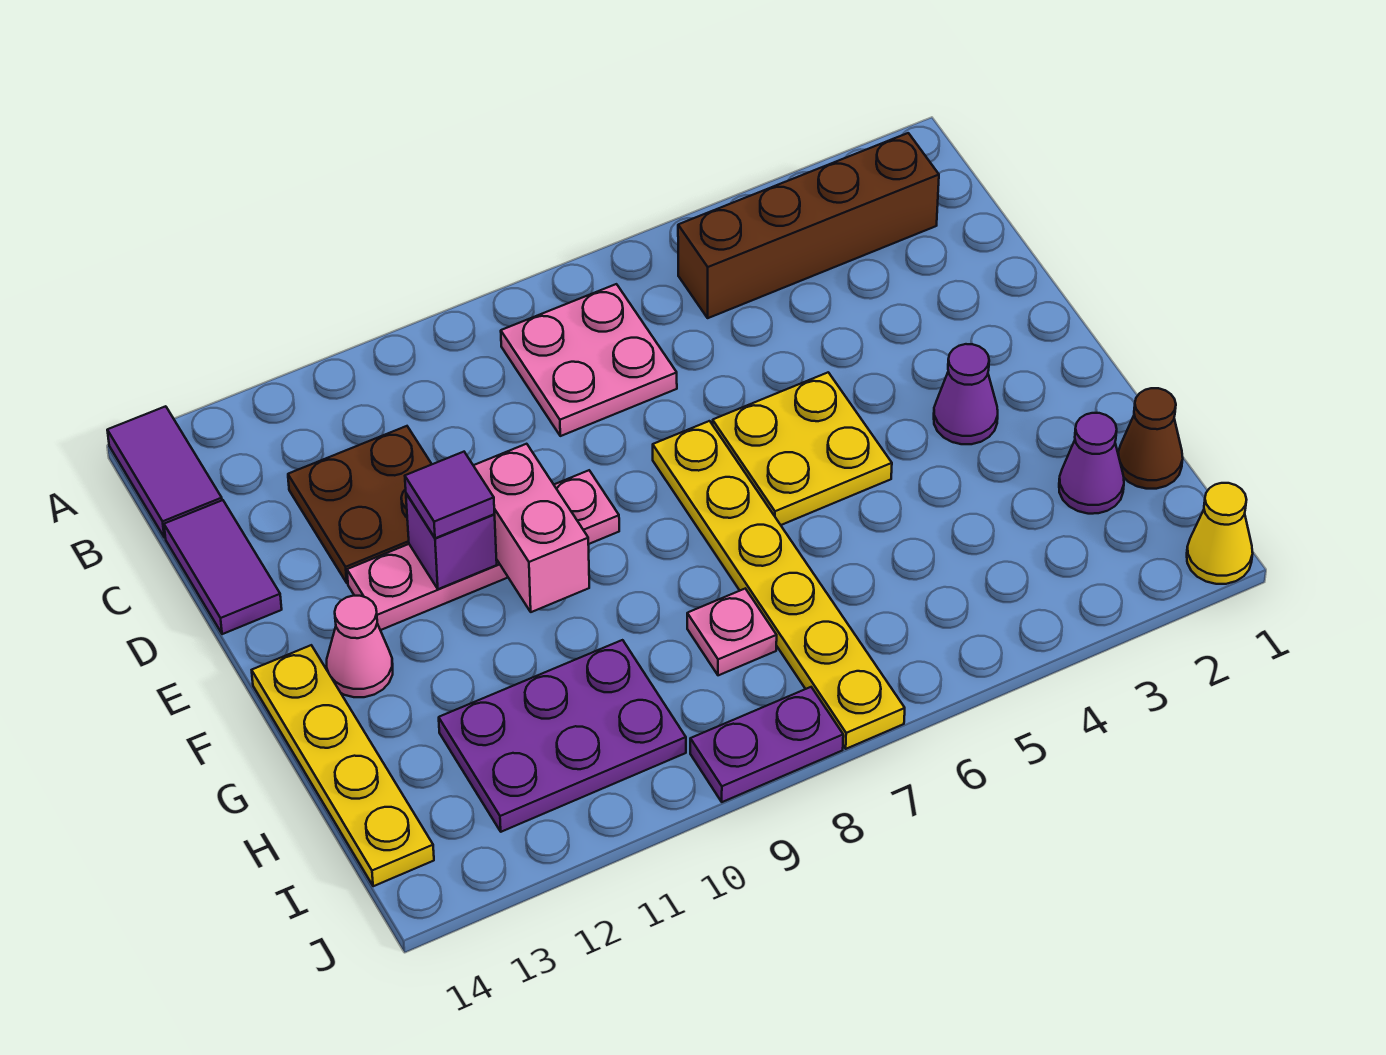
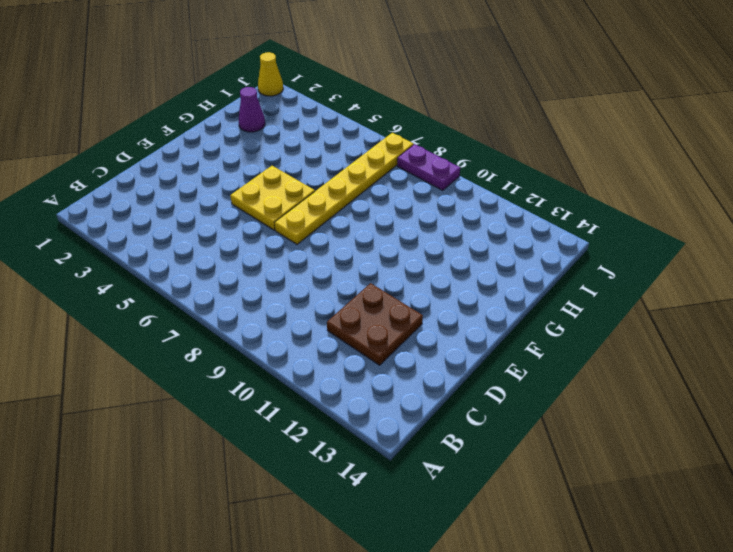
none -> purple tile A14:B14 level 1
none -> brown brick B2:B5 level 1
none -> pink plate B7:C8 level 1

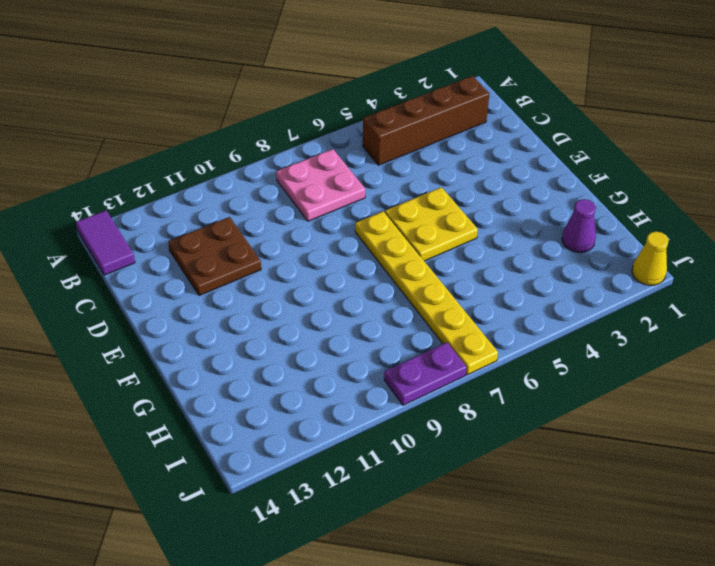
none -> purple tile C14:D14 level 1
none -> pink plate E9:E12 level 1
none -> purple cone F3 level 1

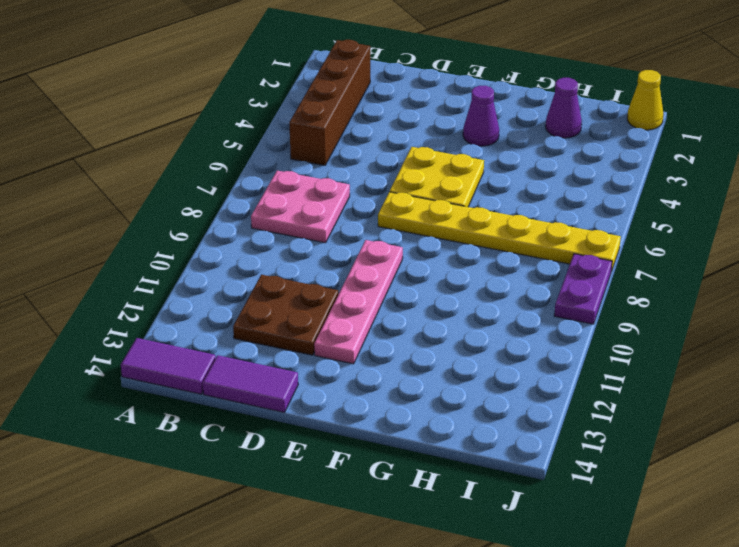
none -> pink cone F13 level 1
none -> yellow plate F14:I14 level 1
none -> brown cone H1 level 1

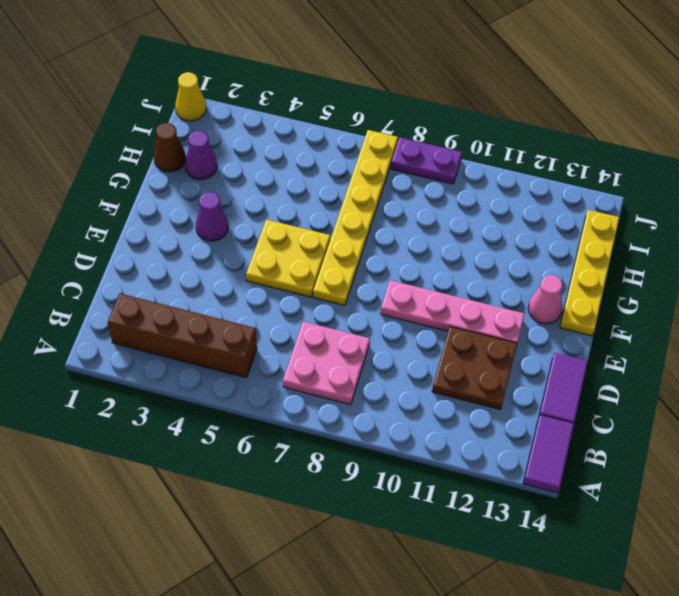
none -> pink plate H8 level 1
none -> purple plate H10:I12 level 1
none -> pink brick E10:F10 level 2

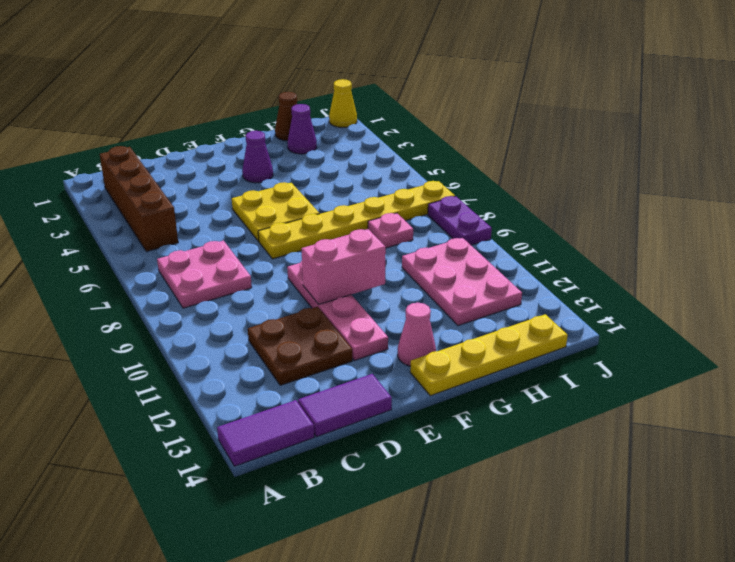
pink plate H10:I12 level 1 -> purple plate H10:I12 level 1
none -> purple brick E11 level 2
none -> purple tile E11 level 3

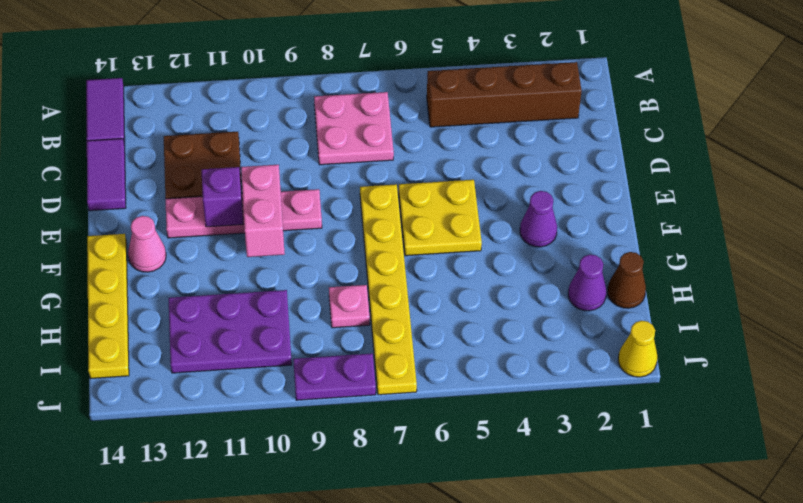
none -> purple tile E11 level 3

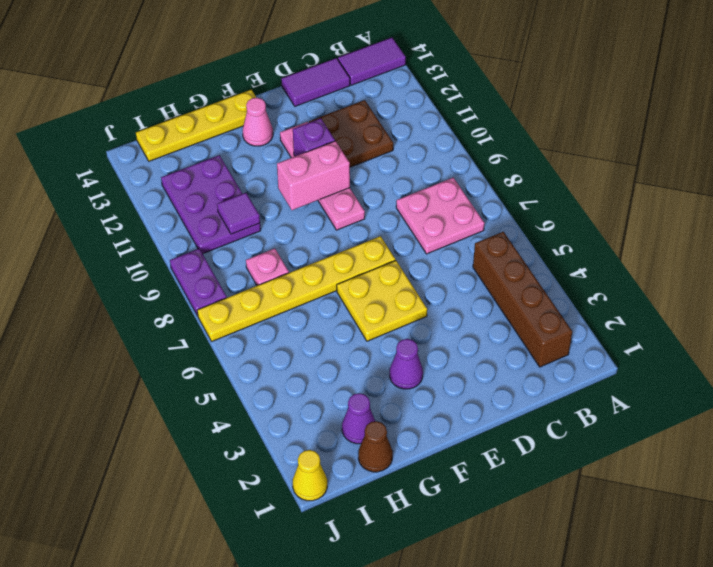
purple tile H10 level 2 -> purple tile E11 level 3

